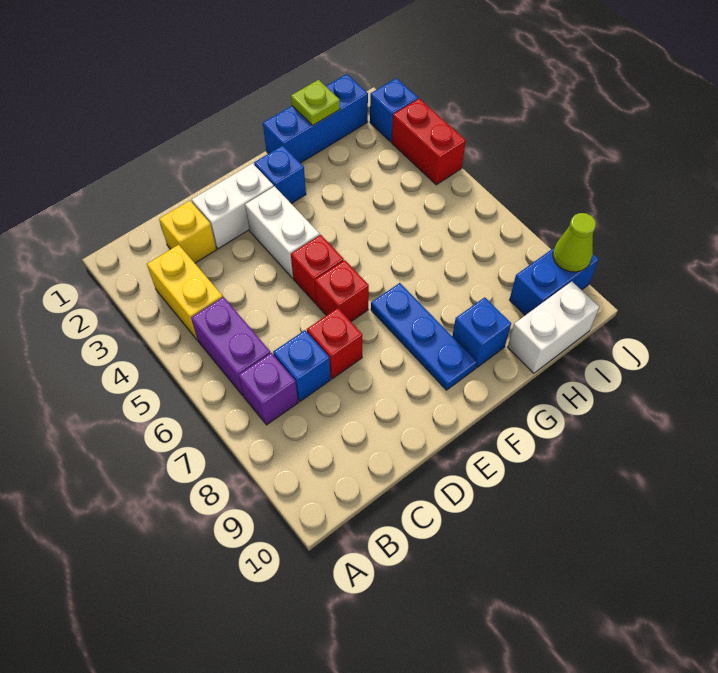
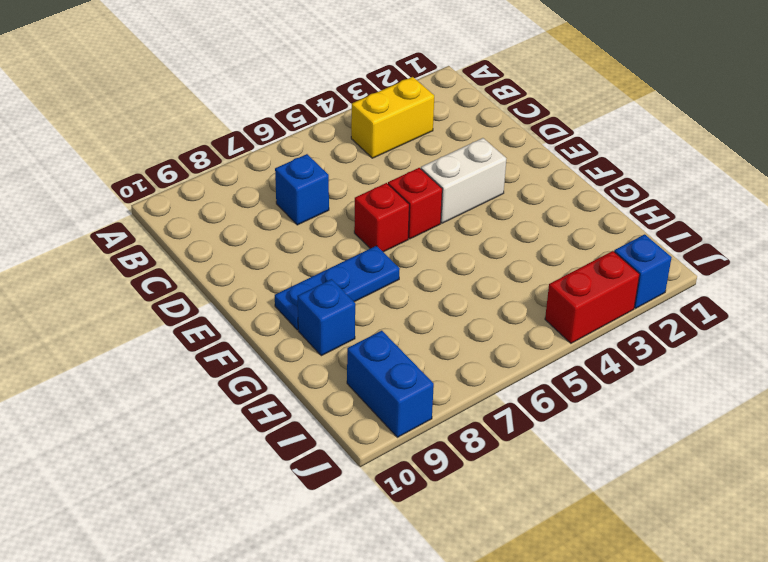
none -> purple brick B5:B6 level 1
none -> purple brick B7 level 1
none -> yellow brick C2 level 1

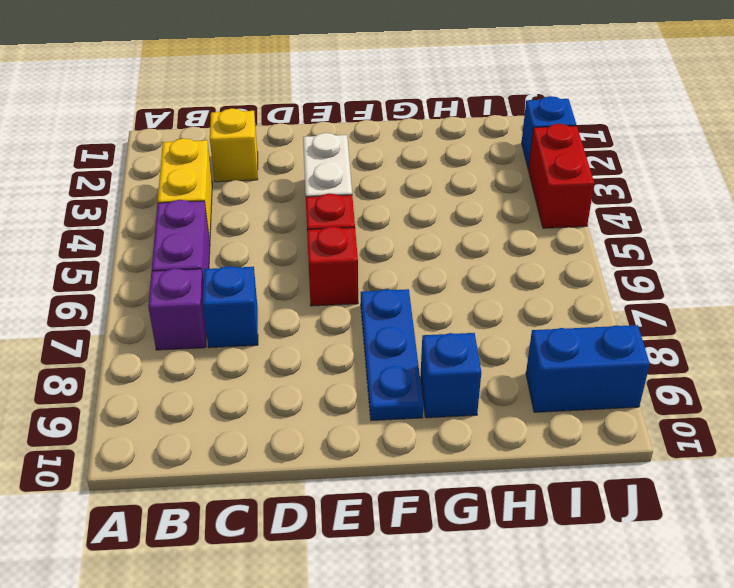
none -> white brick D2:E2 level 1
none -> red brick D7 level 1
none -> blue brick F2 level 1

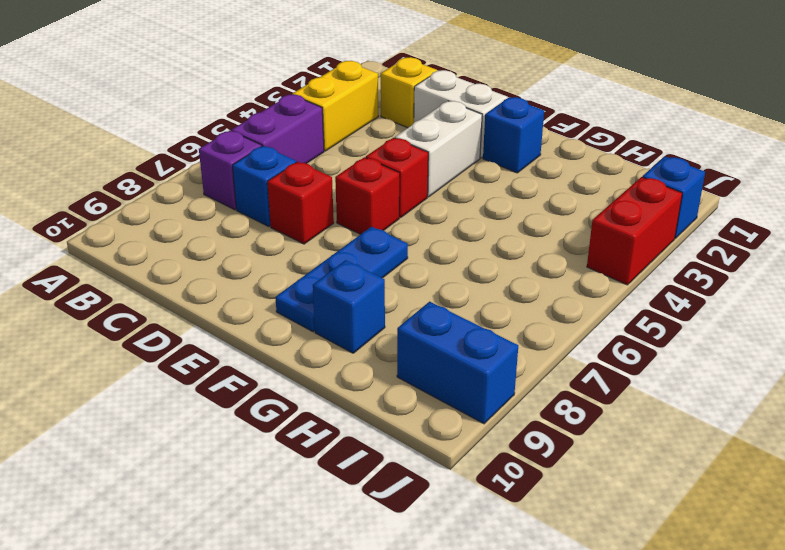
none -> blue brick G1:I1 level 1
none -> white brick H10:I10 level 1
none -> lime plate H1 level 2

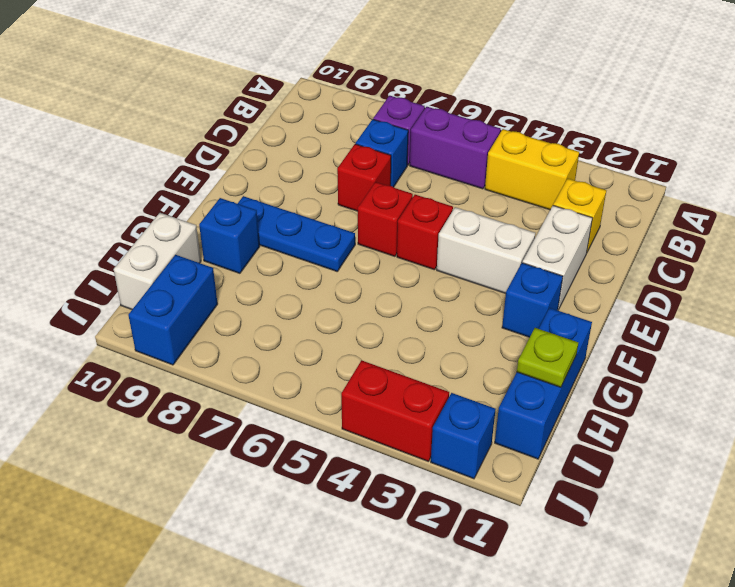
none -> lime cone J9 level 2

